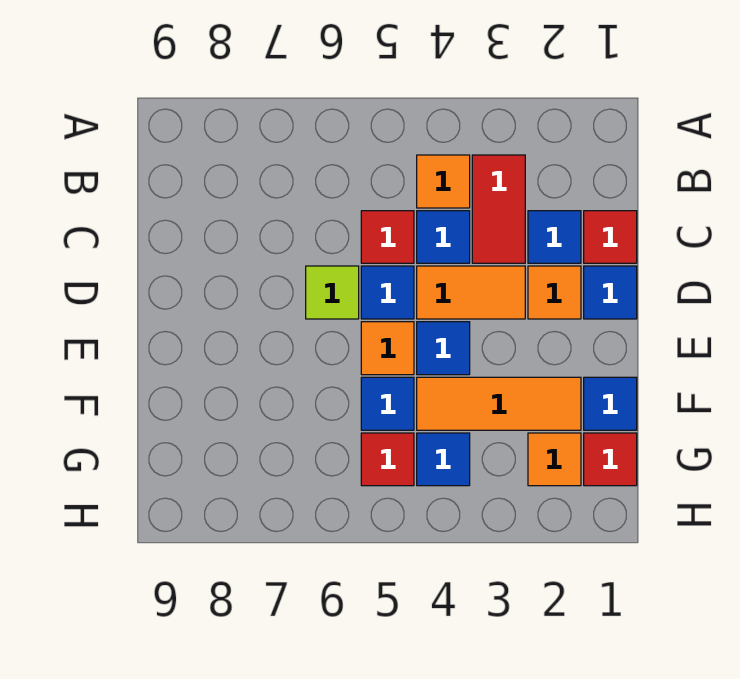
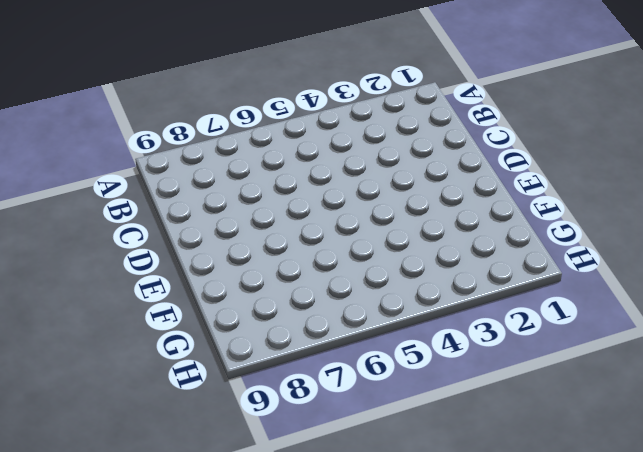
none -> red tile B3:C3 level 1
none -> orange tile B4 level 1
none -> red tile C1 level 1

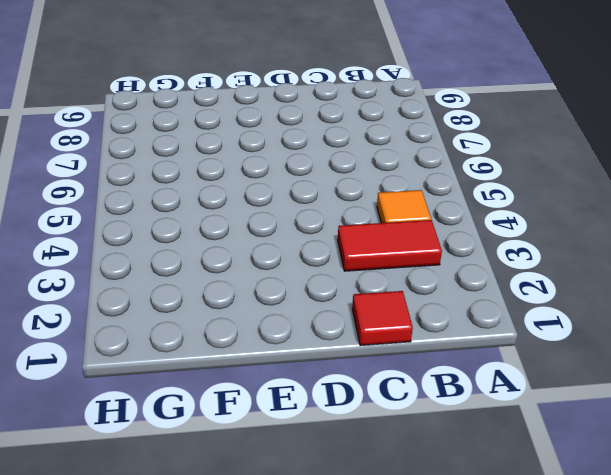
none -> blue tile C2 level 1
none -> blue tile C4 level 1
none -> red tile C5 level 1

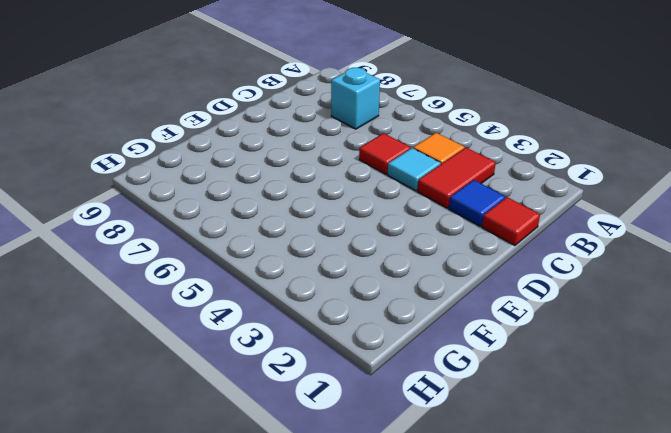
cyan brick B7 level 1 -> none
cyan tile C4 level 1 -> blue tile C4 level 1
none -> blue tile D1 level 1
none -> orange tile D2 level 1
none -> orange tile D3:D4 level 1

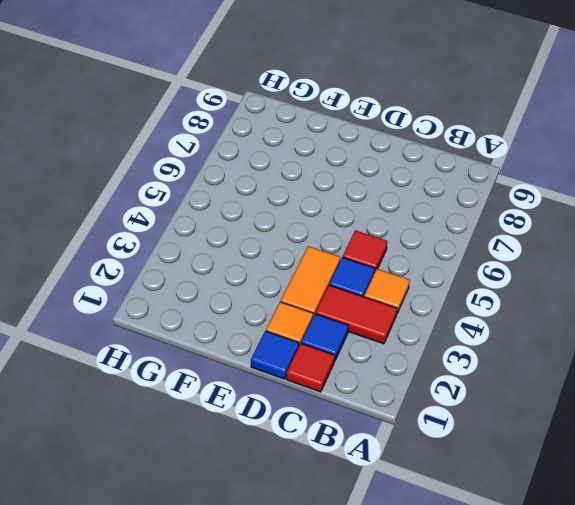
none -> blue tile D5 level 1
none -> lime tile D6 level 1
none -> blue tile E4 level 1

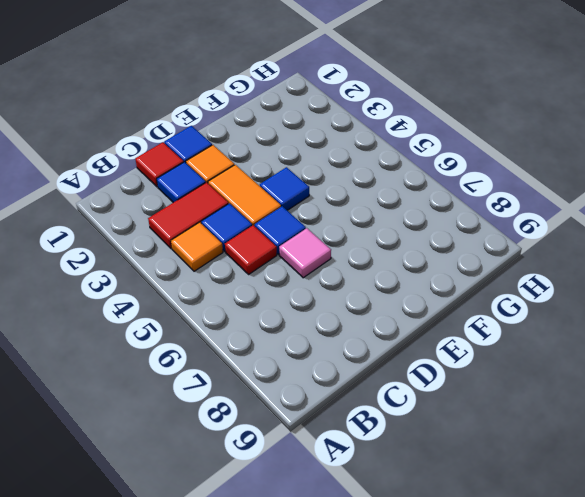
pink tile D6 level 1 -> lime tile D6 level 1
none -> orange tile E5 level 1
none -> blue tile F1 level 1
none -> orange tile F2:F4 level 1

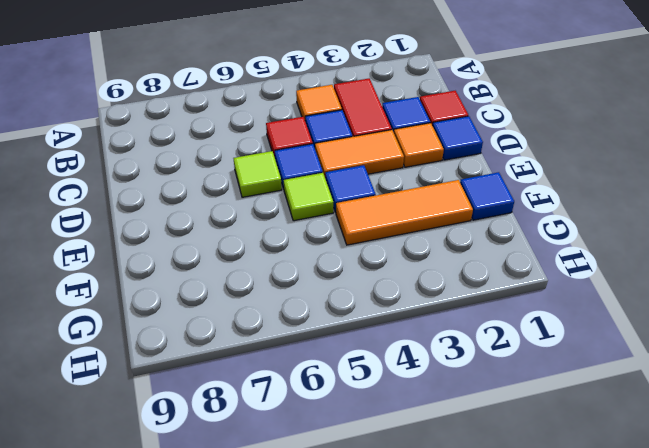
lime tile E5 level 1 -> orange tile E5 level 1
none -> blue tile F5 level 1
none -> red tile G1 level 1
none -> orange tile G2 level 1

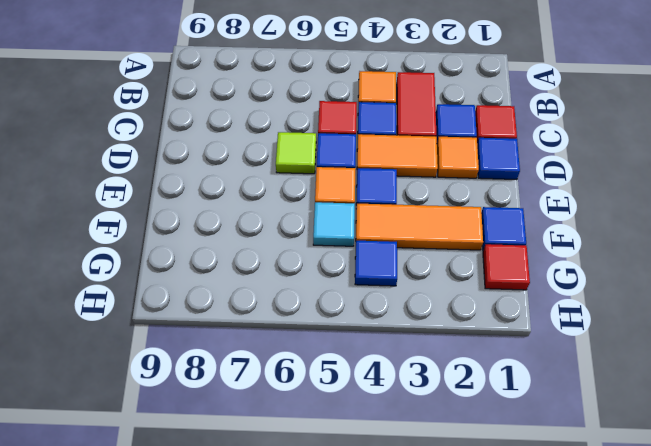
cyan tile F5 level 1 -> blue tile F5 level 1
none -> orange tile G2 level 1
none -> red tile G5 level 1

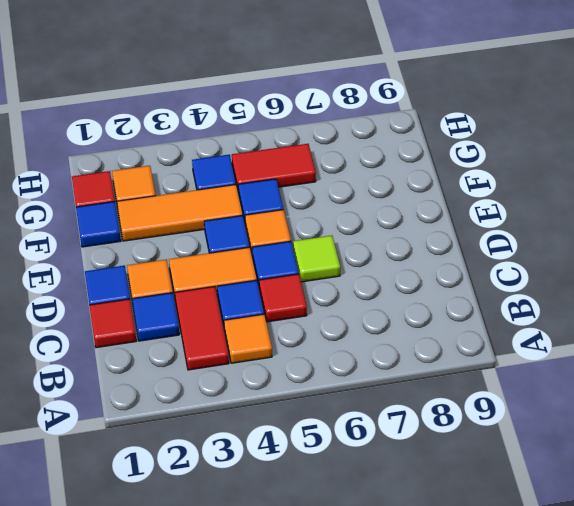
red tile G5:G6 level 1 -> red tile G5 level 1

